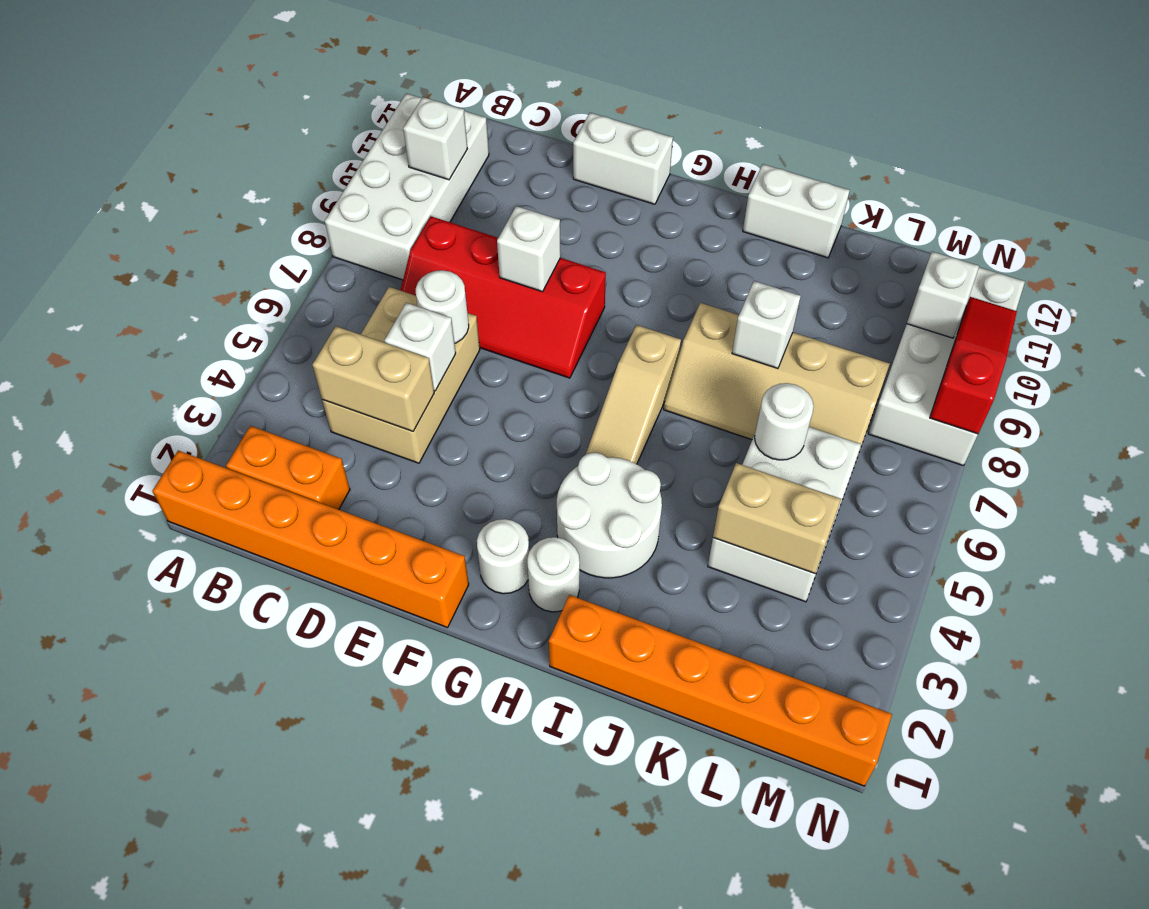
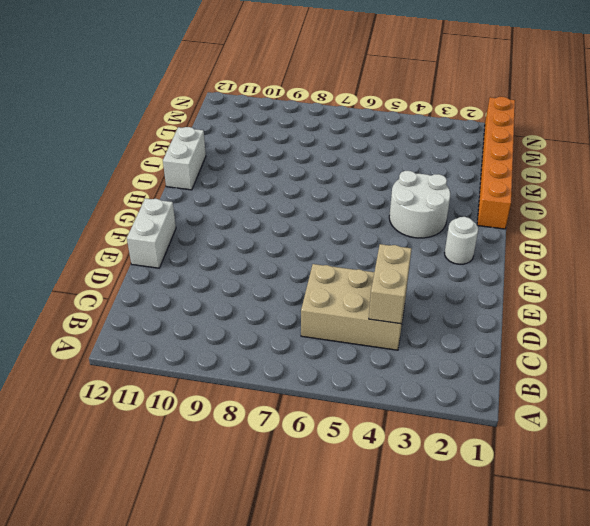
none -> orange brick A1:F1 level 1
none -> white brick A8:B11 level 1
none -> orange brick B2:C2 level 1

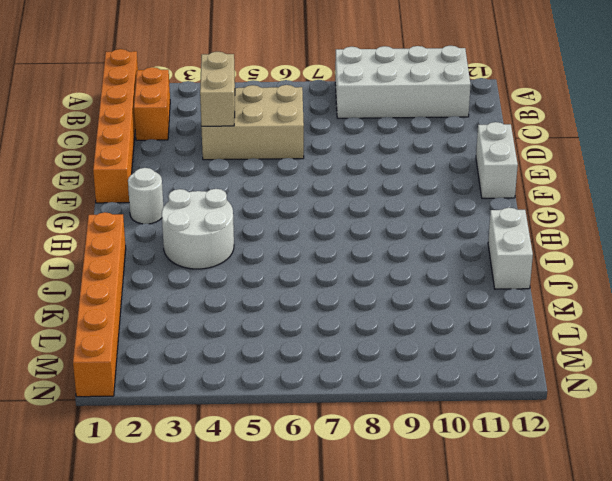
none -> red slope C7:F8 level 1 top 8
none -> white round brick H2 level 1
none -> tan slope H5:H7 level 1 top 7

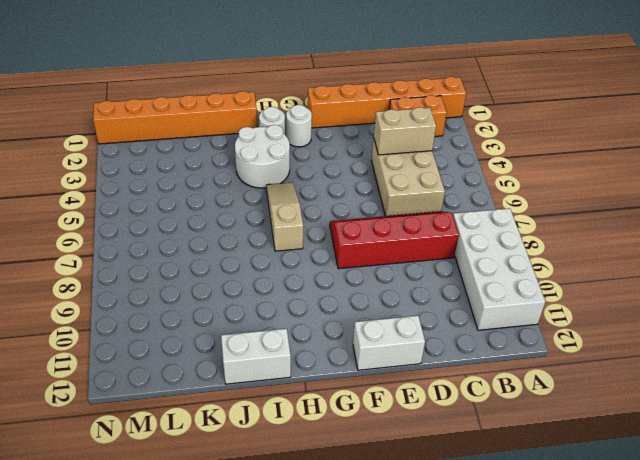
none -> tan slope I7:L8 level 1 top 8
none -> white brick K4:L6 level 1
none -> white brick M8:N11 level 1

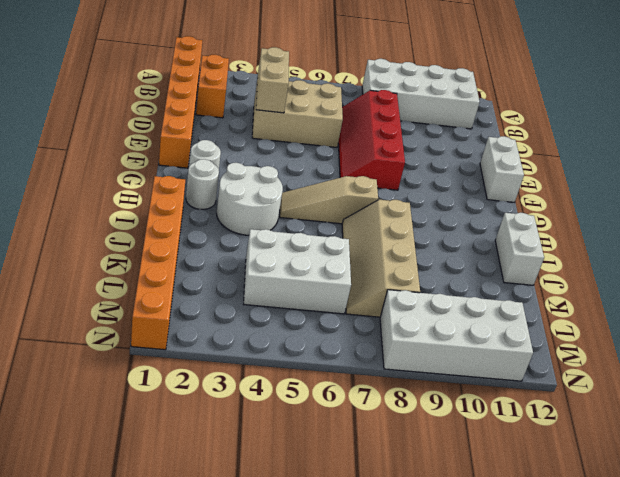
none -> white brick B10 level 2
none -> white brick D5 level 2
none -> white round brick D6 level 2

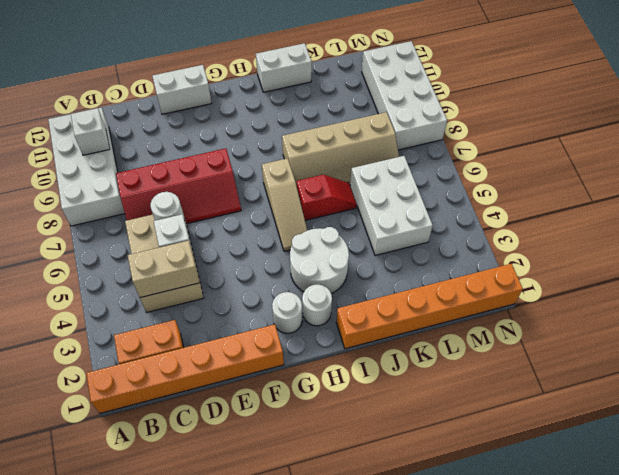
red slope I6:J6 level 1 top I -> none
none -> white brick E8 level 2
none -> white brick J8 level 2
none -> tan brick K4:L4 level 2

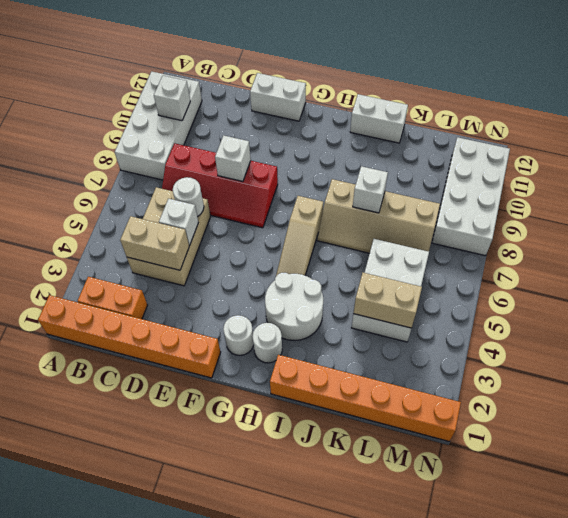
none -> white round brick K6 level 2
none -> white brick M10 level 2
none -> red slope N8:N10 level 2 top 8

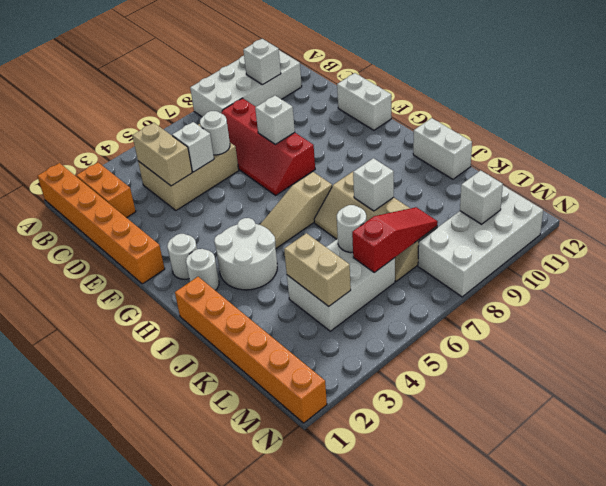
red slope L6:L8 level 2 top 6 -> red slope N8:N10 level 2 top 8

